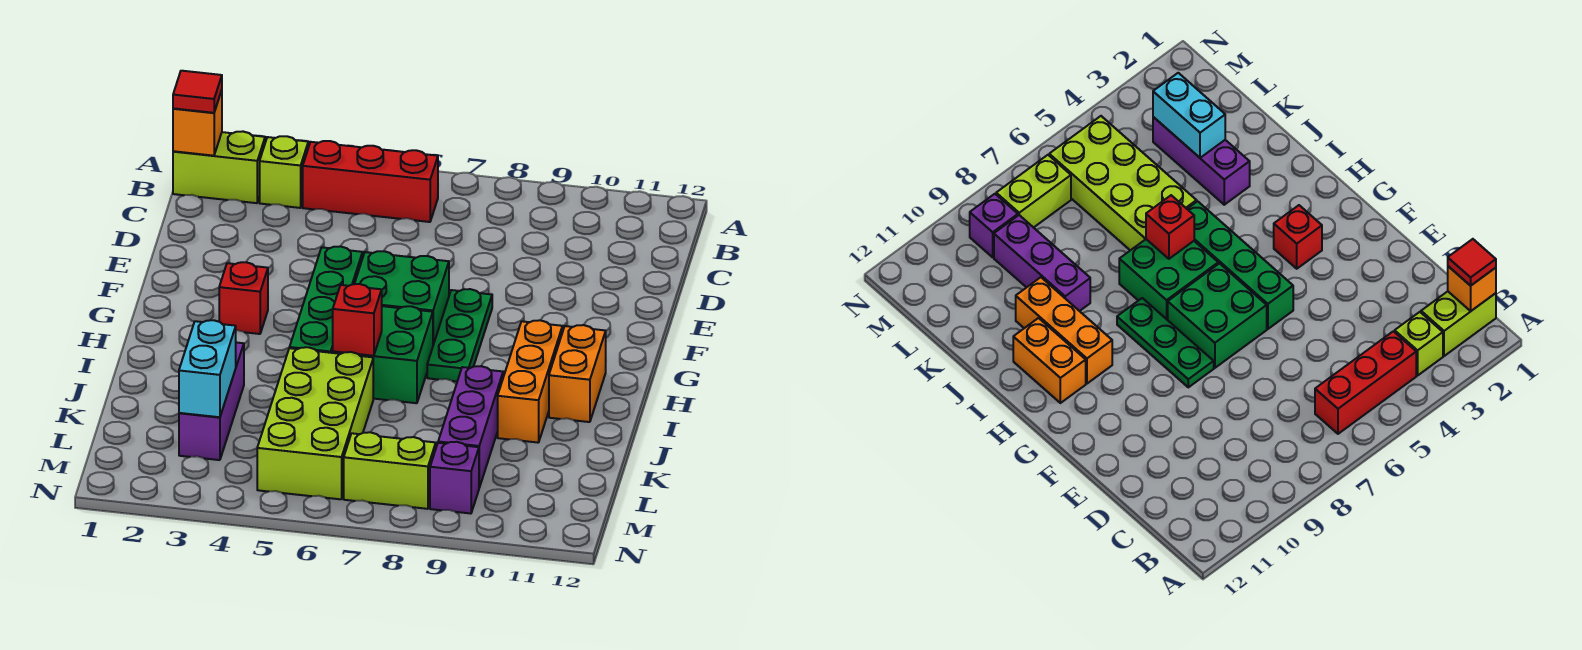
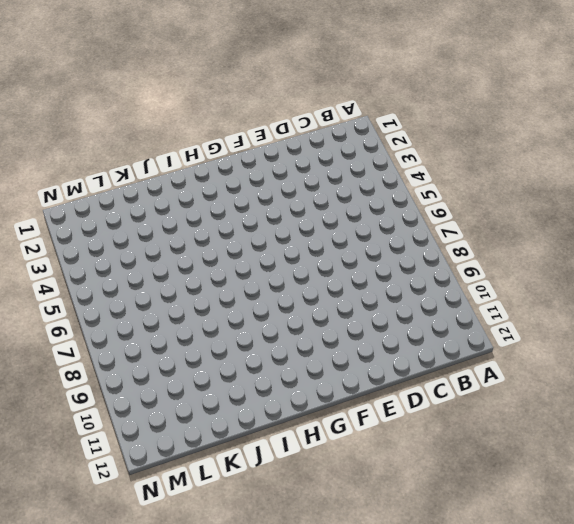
none -> lime brick B1:B2 level 1
none -> lime brick B3 level 1
none -> red brick B4:B6 level 1

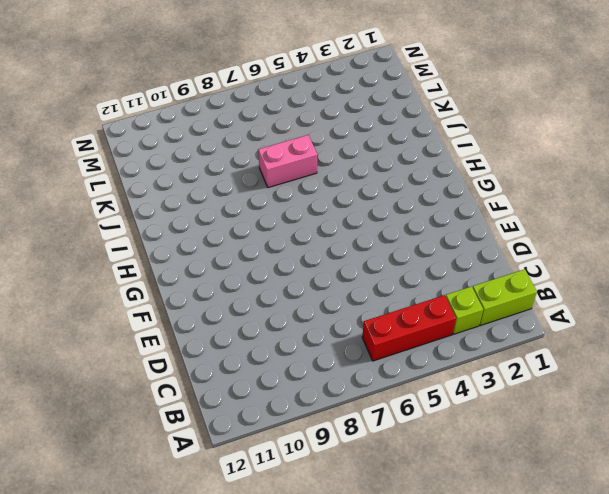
pink brick J6:J7 level 1 -> lime brick J5:M6 level 1
none -> green brick F5:I5 level 1
none -> green brick F6:G7 level 1
none -> green plate F8:H8 level 1

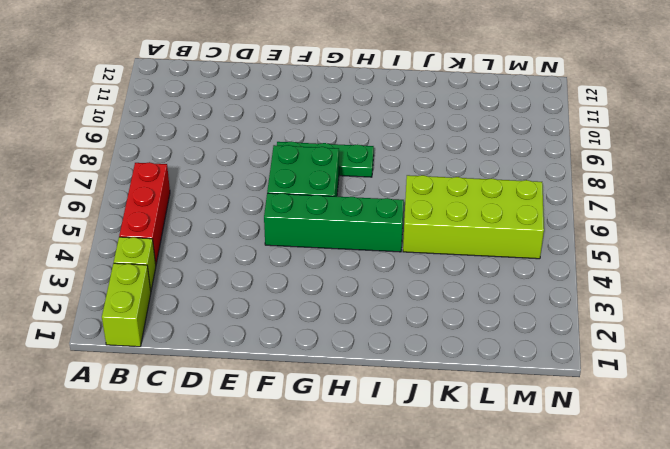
none -> red brick G3 level 1
none -> green brick H6:I7 level 1
none -> orange brick H10:J10 level 1

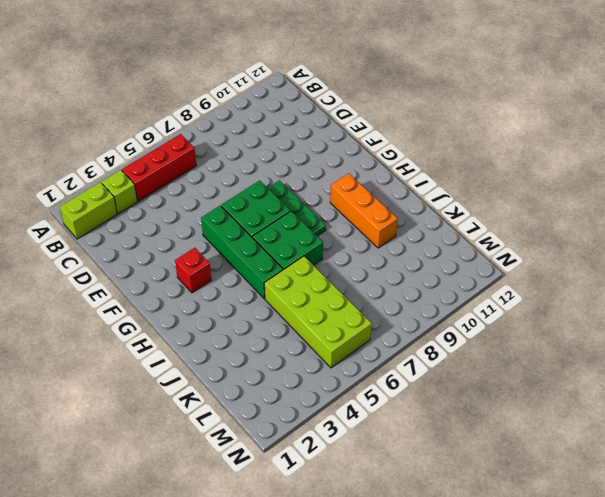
none -> orange brick H11:I11 level 1
none -> purple brick J3:L3 level 1
none -> purple brick J9:L9 level 1

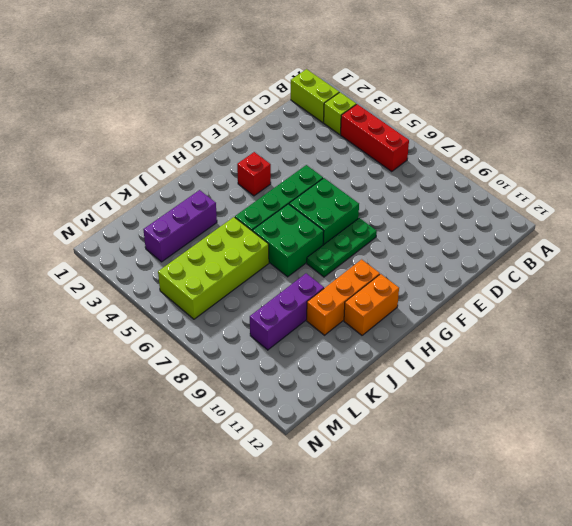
none -> lime brick M7:M8 level 1
none -> purple brick M9 level 1
none -> orange brick B1 level 2

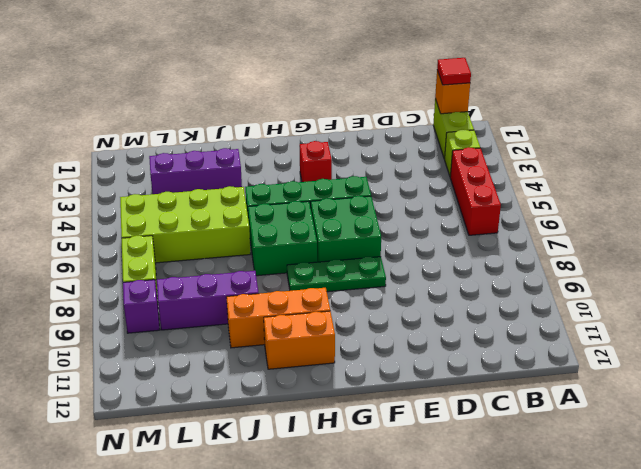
none -> red brick I6 level 2
none -> cyan brick K3:L3 level 2

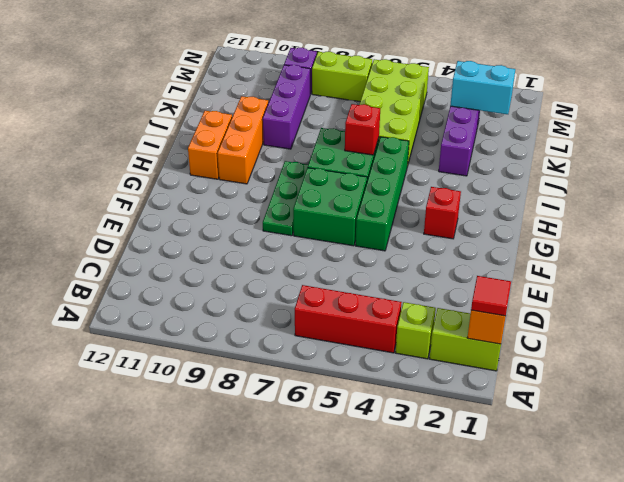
cyan brick L2:L3 level 2 -> cyan brick K3:L3 level 2

